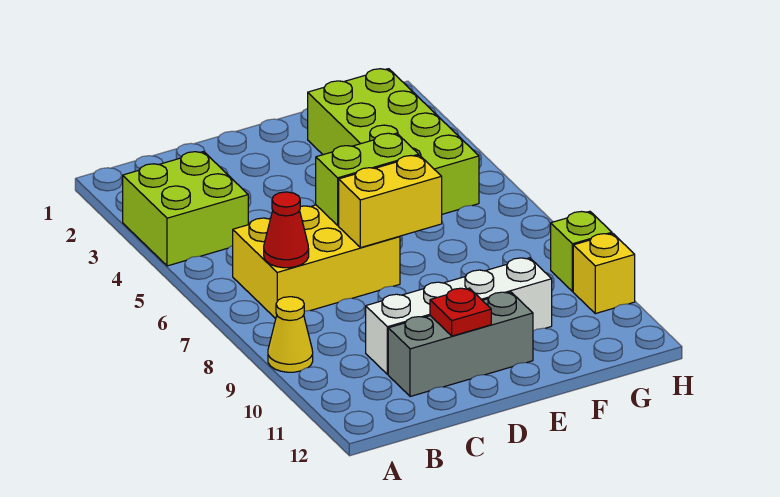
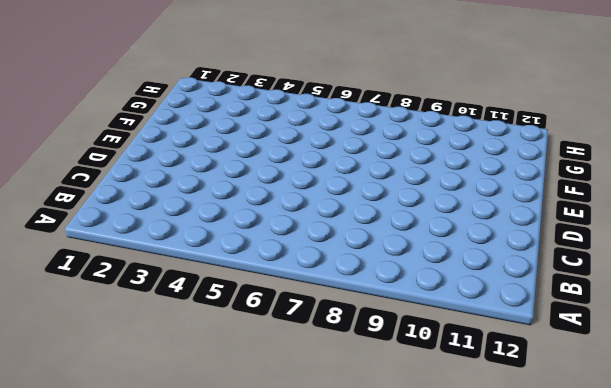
none -> lime brick A3:B4 level 1
none -> yellow cone A9 level 1
none -> yellow brick B6:D7 level 1

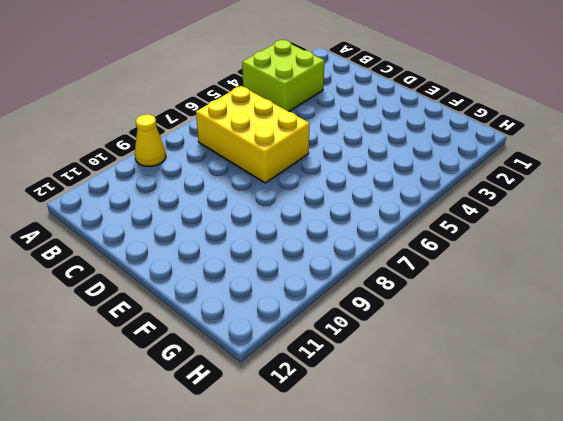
none -> white brick C10:F10 level 1
none -> grey brick C11:E11 level 1
none -> lime brick F2:G5 level 1

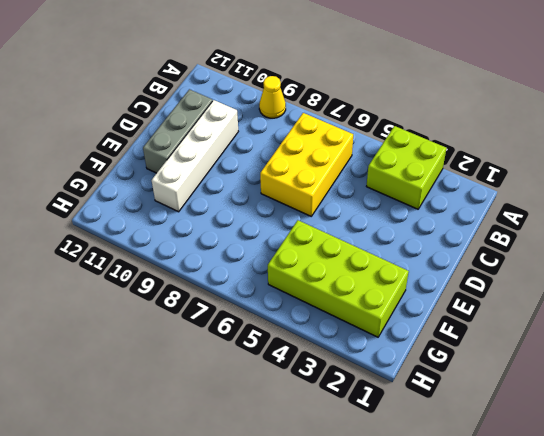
none -> lime brick H9 level 1
none -> yellow brick H10 level 1
none -> red cone B7 level 2

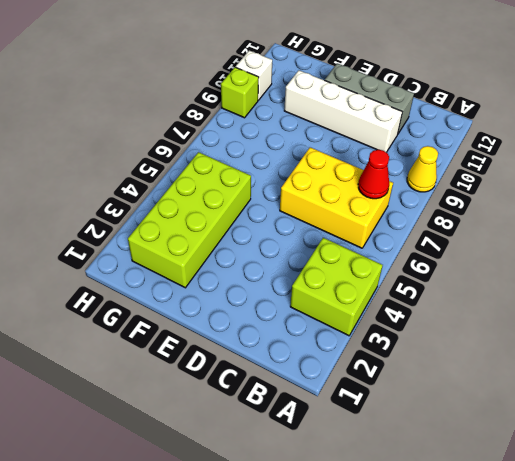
white brick H10 level 1 -> yellow brick H10 level 1
none -> lime brick D6:E6 level 2
none -> yellow brick D7:E7 level 2
none -> red plate D11 level 2

